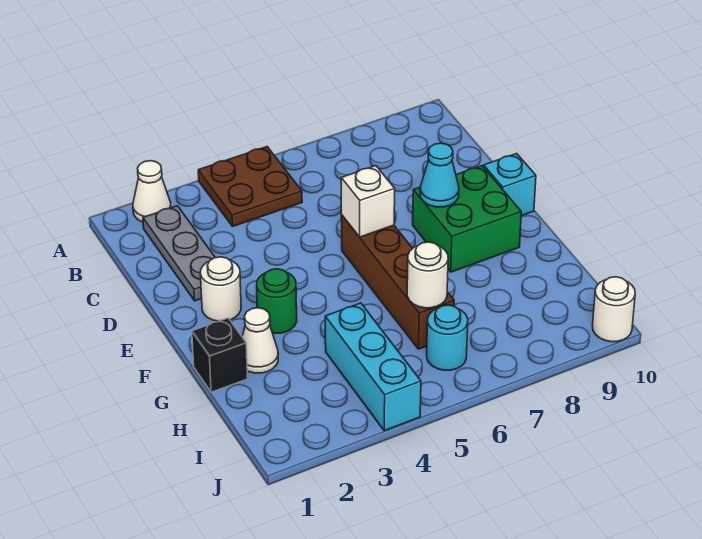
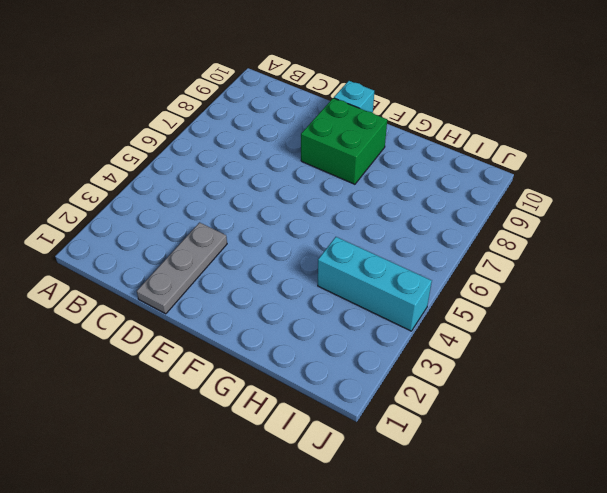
grey plate D1:D3 level 1 -> grey plate B2:D2 level 1
none -> white cone A2 level 1
none -> brown plate A4:B5 level 1
none -> white round brick E2 level 1

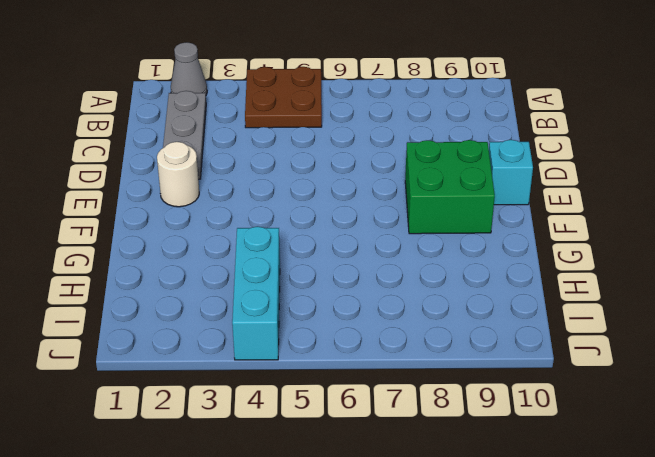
grey cone A2 level 1 -> white cone A2 level 1
none -> brown brick E6:H6 level 1
none -> green round brick F3 level 1
none -> black brick G1 level 1

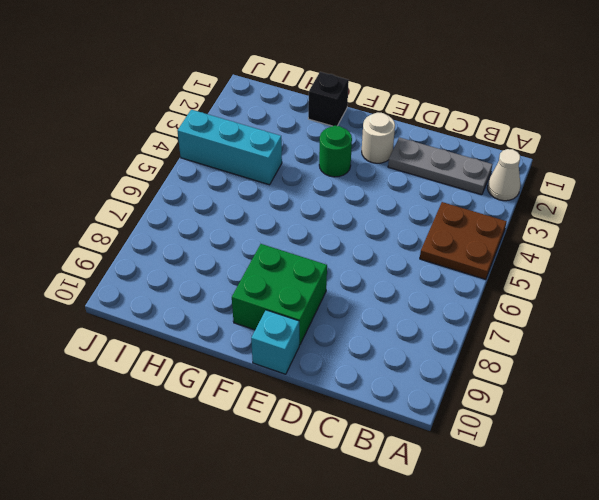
none -> brown brick E6:H6 level 1
none -> white cone G2 level 1
none -> cyan round brick I6 level 1

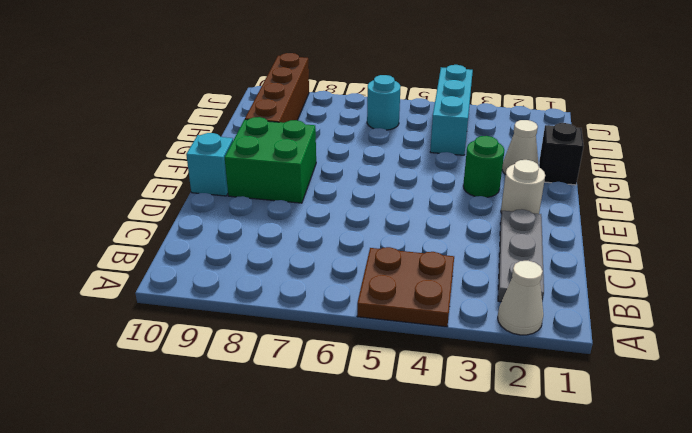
brown brick G9:J9 level 1 -> brown brick E6:H6 level 1
none -> white round brick J10 level 1
none -> white brick E6 level 2
none -> cyan cone E8 level 2

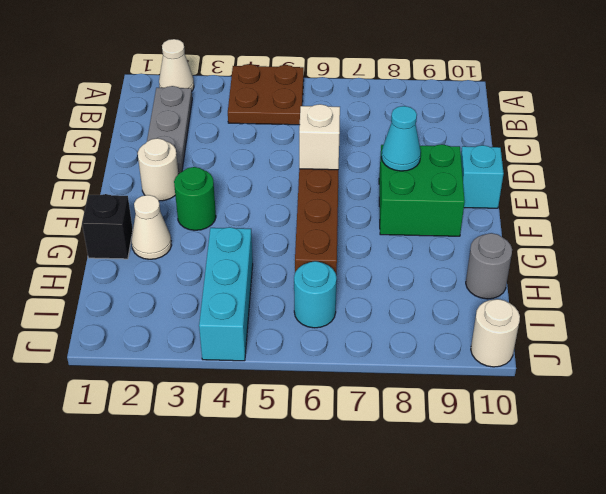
grey round brick H10 level 1 -> none
none -> white round brick H6 level 2

